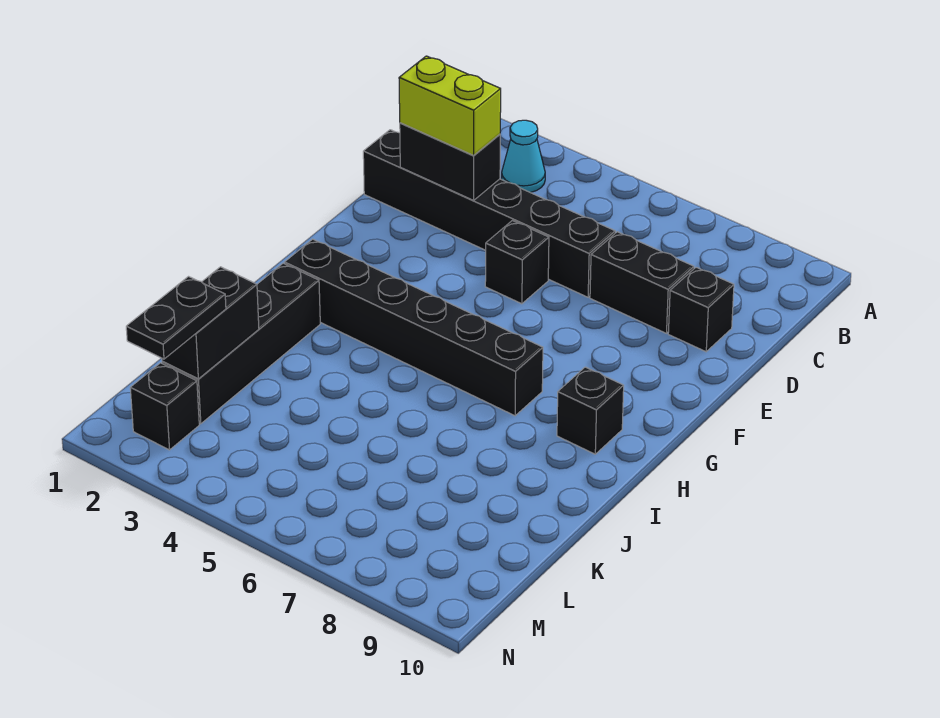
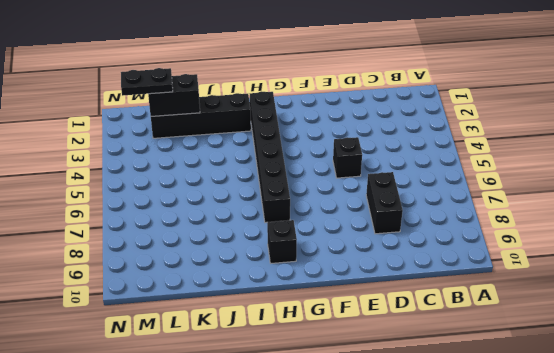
none -> cyan cone B3 level 1
none -> black brick D1:D6 level 1
none -> black brick D9 level 1

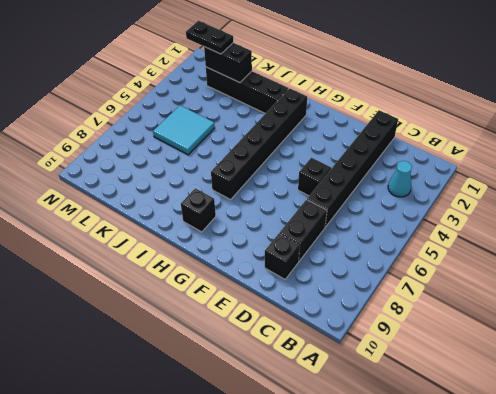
cyan tile K5:L6 level 1 -> none
none -> black brick M2 level 1
none -> black brick D2:D3 level 2
none -> lime brick D2:D3 level 3

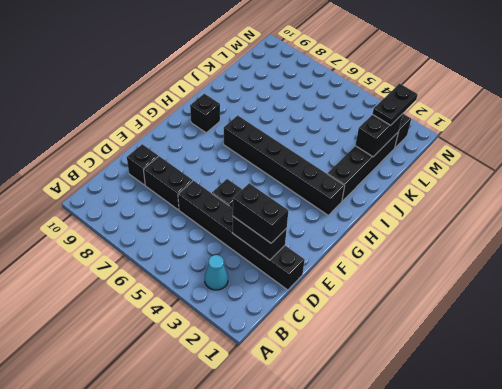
black brick D2:D3 level 3 -> lime brick D2:D3 level 3

